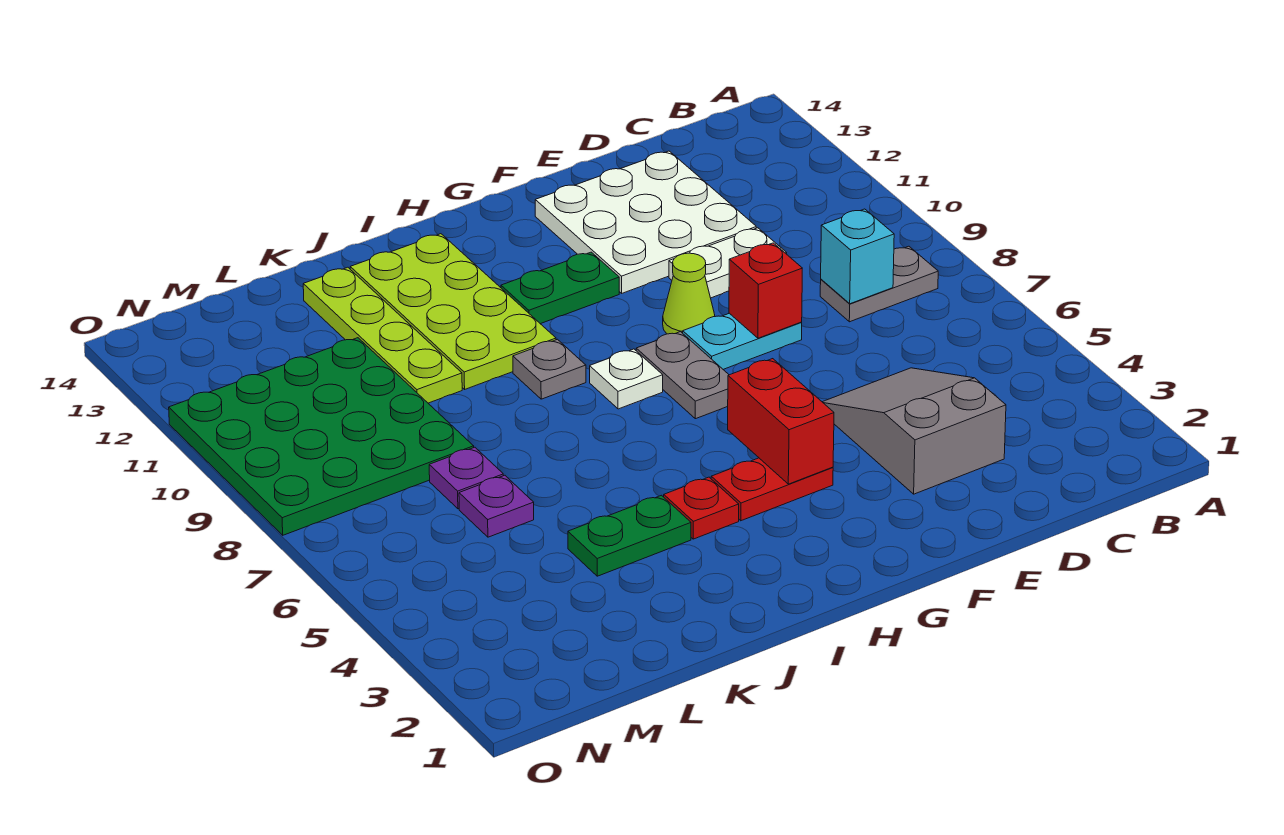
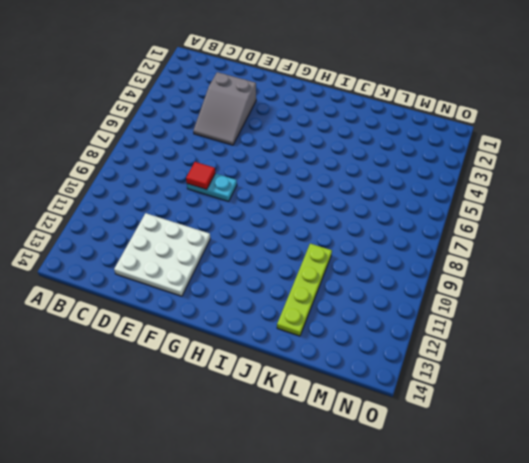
red tile E8 level 2 -> red brick E8 level 2
none -> grey plate B8:C8 level 1
none -> white plate D10:E10 level 1
none -> lime cone F9 level 1

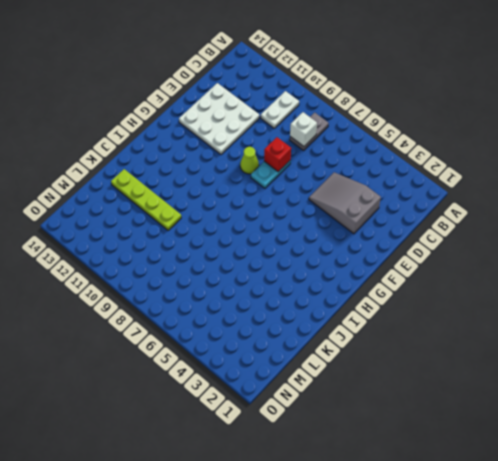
white plate B10:C10 level 1 -> white plate D10:E10 level 1
white brick C8 level 2 -> cyan brick C8 level 2
none -> red plate G4:H4 level 1
none -> grey plate G7:G8 level 1
none -> green plate G11:H11 level 1

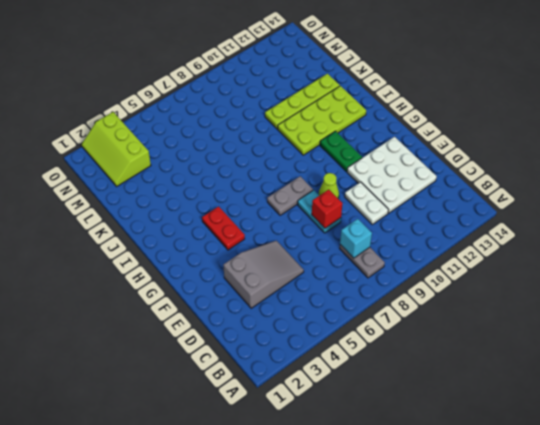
lime slope M2:O3 level 1 top 3 -> none
none -> white plate H8 level 1
none -> red plate I4 level 1
none -> grey plate I9 level 1

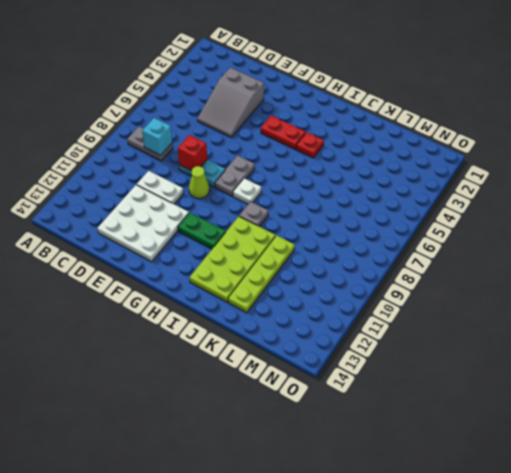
none -> green plate J4:K4 level 1
none -> purple plate L6 level 1
none -> purple plate L7 level 1

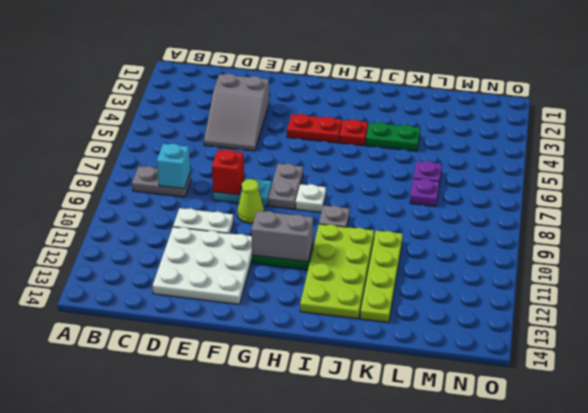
grey brick G11:H11 level 2 -> none
none -> green plate L8:O11 level 1
none -> red brick G4:G5 level 2

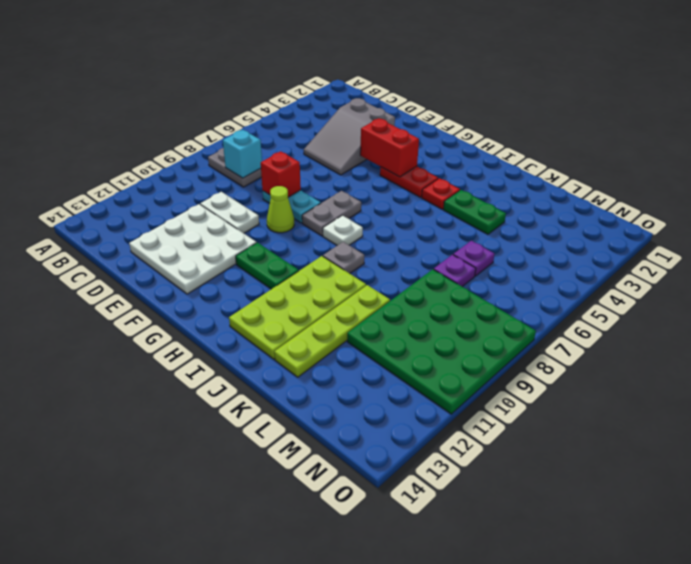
red brick F4:G4 level 2 -> red brick G4:G5 level 2

